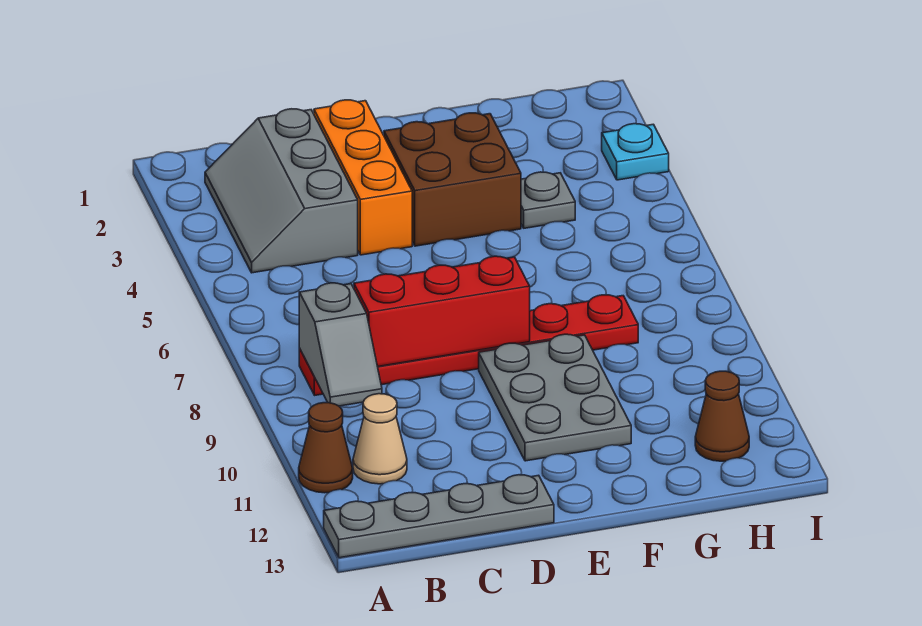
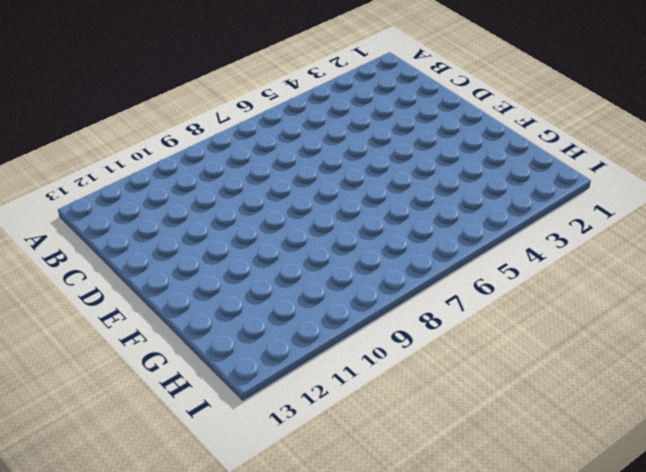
none -> brown cone A11 level 1
none -> grey plate A13:D13 level 1
none -> grey slope B2:C4 level 1 top C

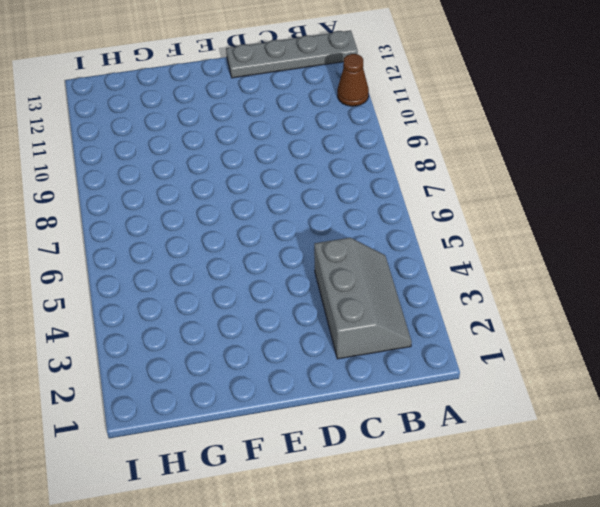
none -> red plate B8:G8 level 1
none -> tan cone B11 level 1
none -> orange brick D2:D4 level 1

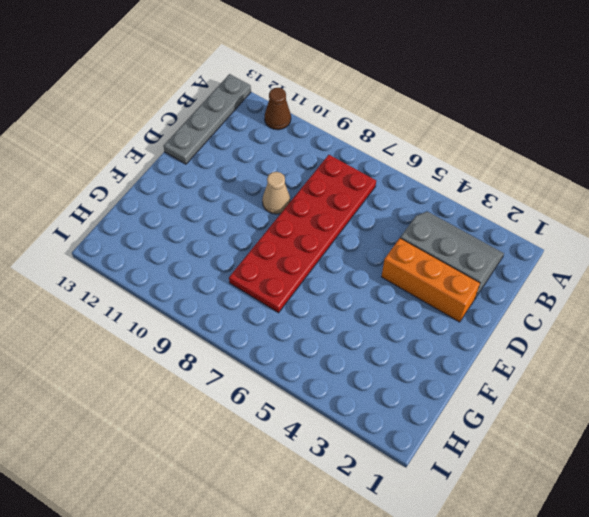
red plate B7:G8 level 1 -> red plate B8:G8 level 1
tan cone D9 level 1 -> tan cone B11 level 1
none -> brown brick E3:F4 level 1
none -> grey plate E9:F11 level 1
none -> grey plate G4 level 1

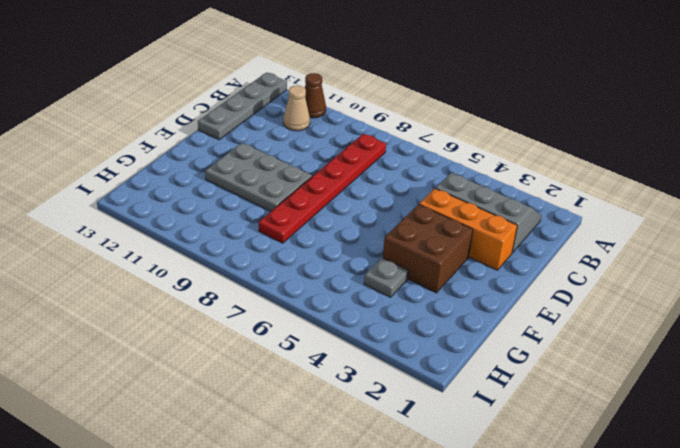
none -> brown cone H12 level 1
none -> cyan plate I3 level 1
none -> grey slope B8:B9 level 2 top 8

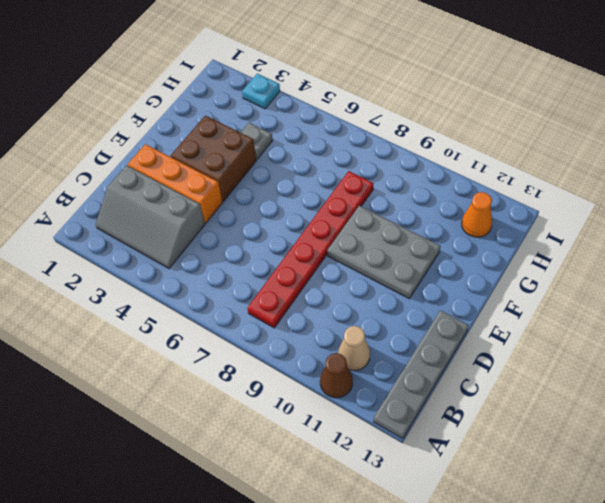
orange cone H12 level 1 -> brown cone H12 level 1
none -> grey slope B8:B9 level 2 top 8
none -> red brick C8:E8 level 2

